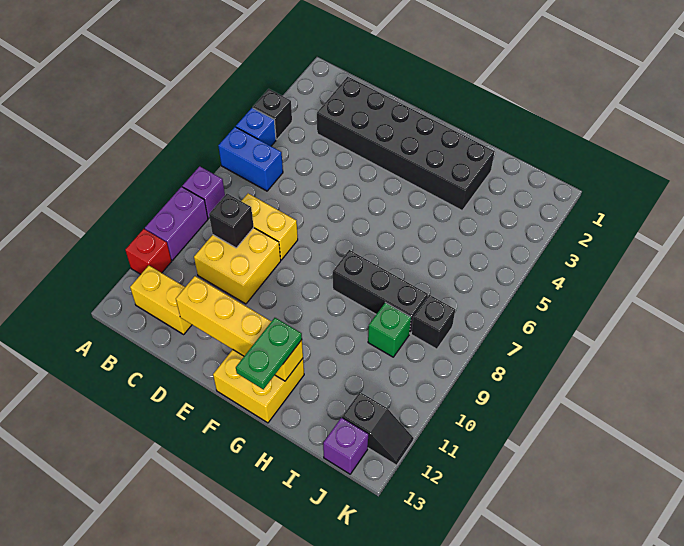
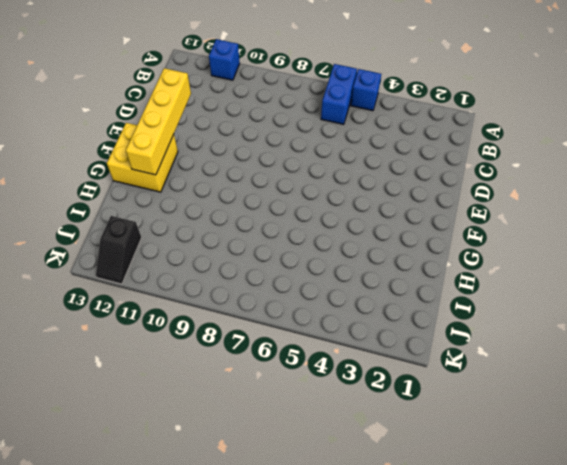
blue brick A11 level 1 -> red brick A11 level 1
none -> black brick A4 level 1
none -> purple brick A8 level 1
none -> purple brick A9:A10 level 1

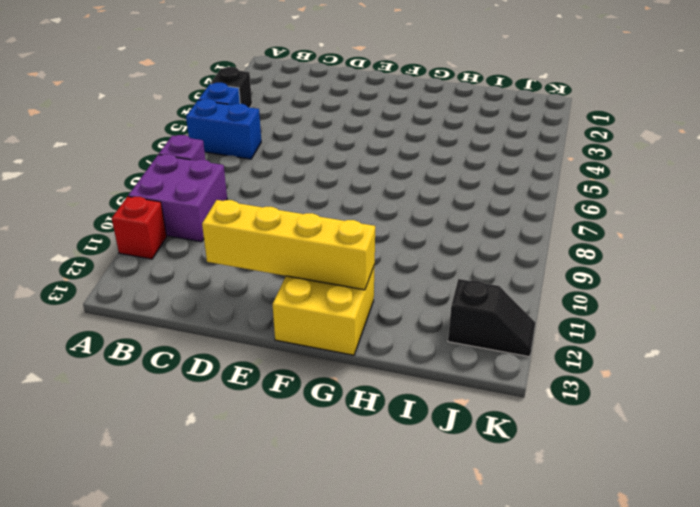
purple brick A9:B10 level 1 -> purple brick A9:A10 level 1
none -> yellow brick B12:C12 level 1
none -> black brick C2:H3 level 1
none -> yellow brick C8:D8 level 1

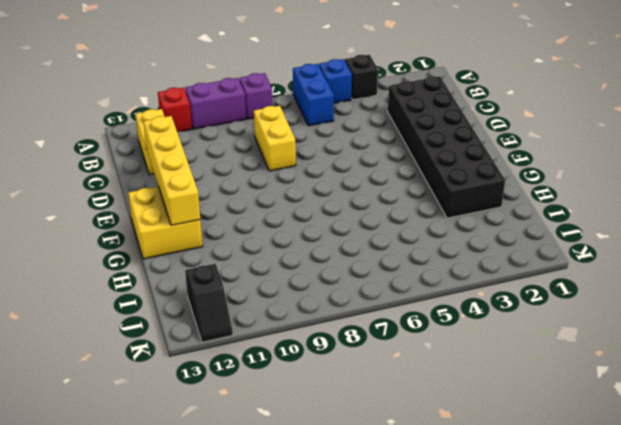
none -> yellow brick C9:D10 level 1
none -> black brick G8:I8 level 1
none -> green brick I9 level 1

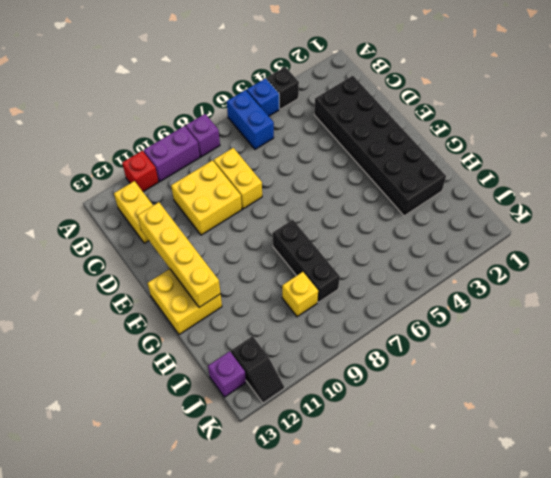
yellow brick I9 level 1 -> green brick I9 level 1
none -> black brick J8 level 1
none -> black brick C9 level 2
none -> green plate G12:G13 level 3

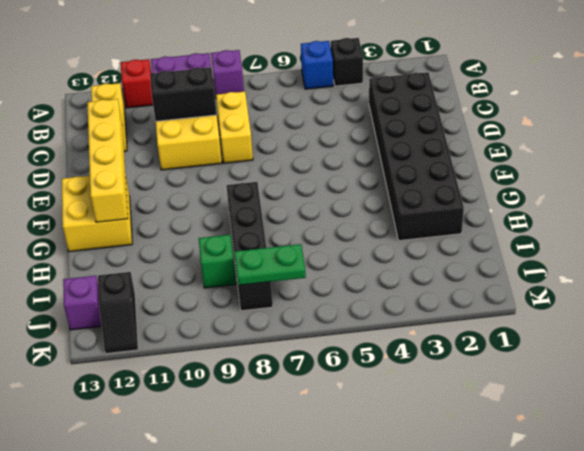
black brick C9:C10 level 2 -> black brick C9 level 2
green plate J7:J8 level 2 -> green plate G12:G13 level 3
none -> blue brick A6:B6 level 1

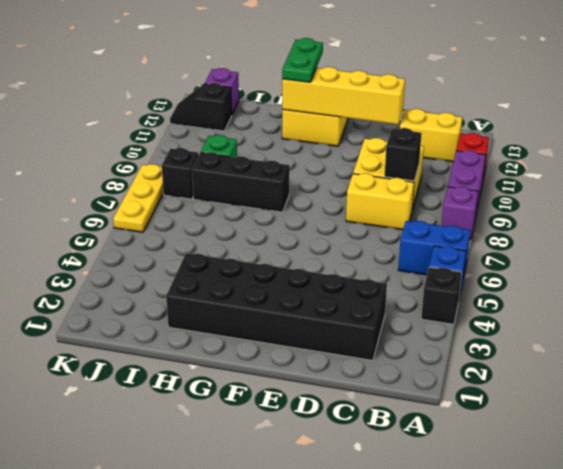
yellow plate K6:K8 level 1 -> none

